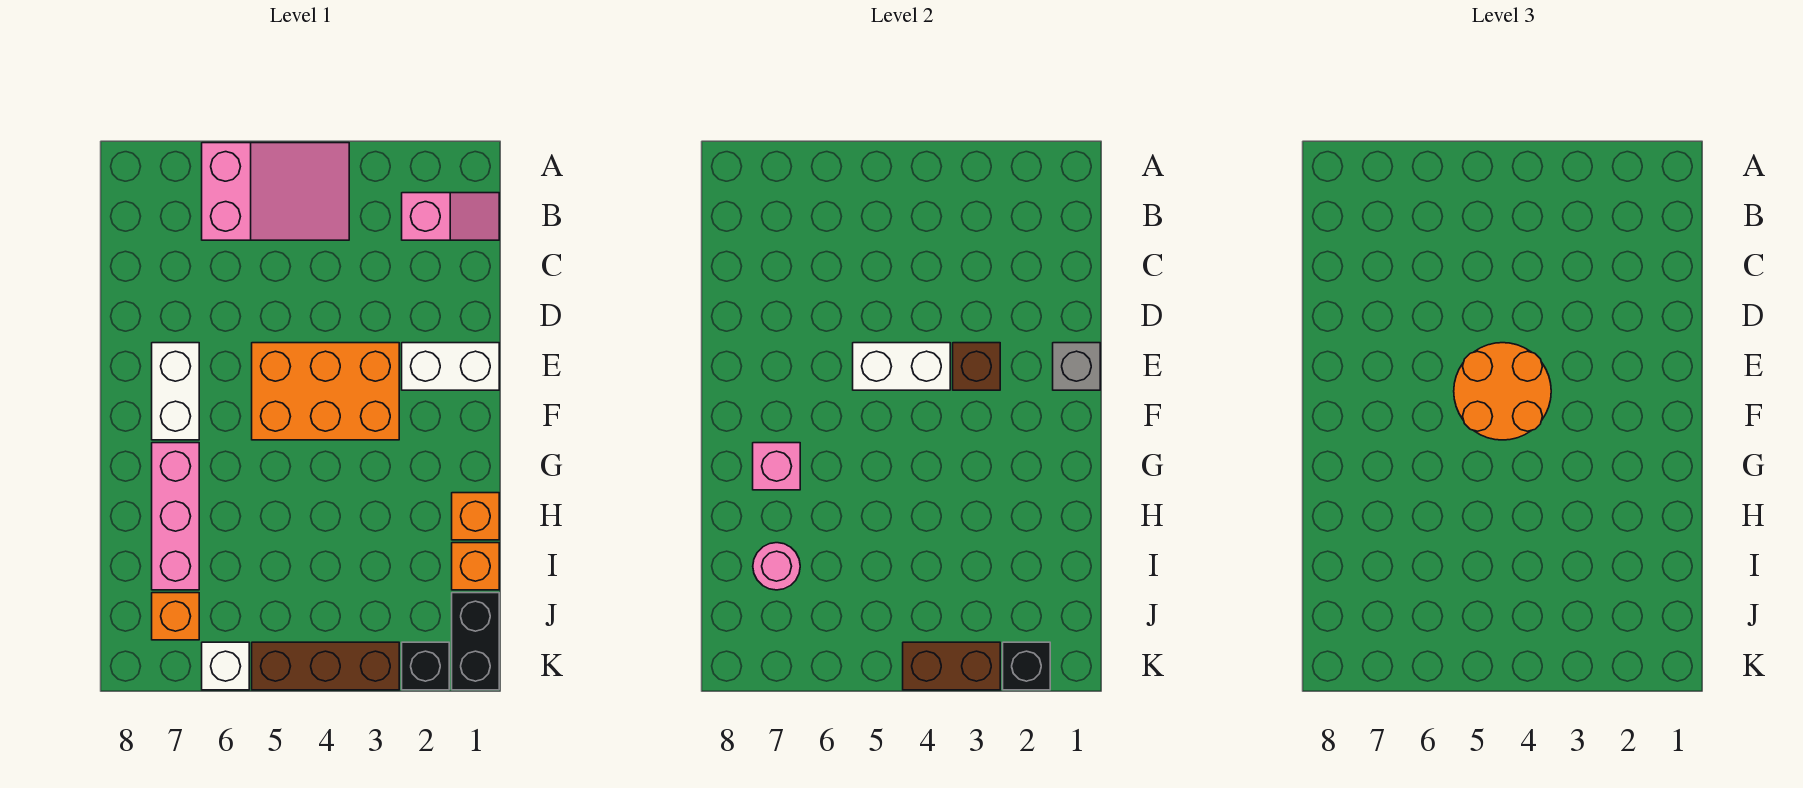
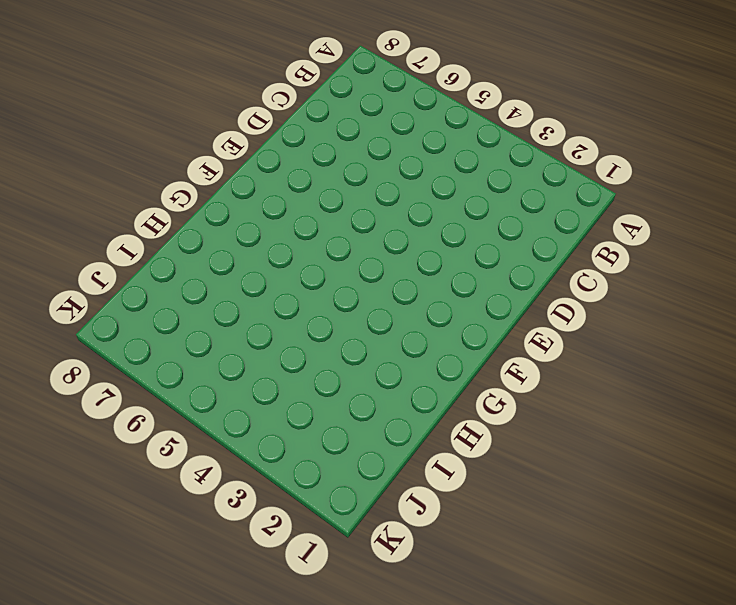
none -> pink slope A4:B6 level 1 top 6
none -> pink slope B1:B2 level 1 top 2
none -> white brick E1:E2 level 1

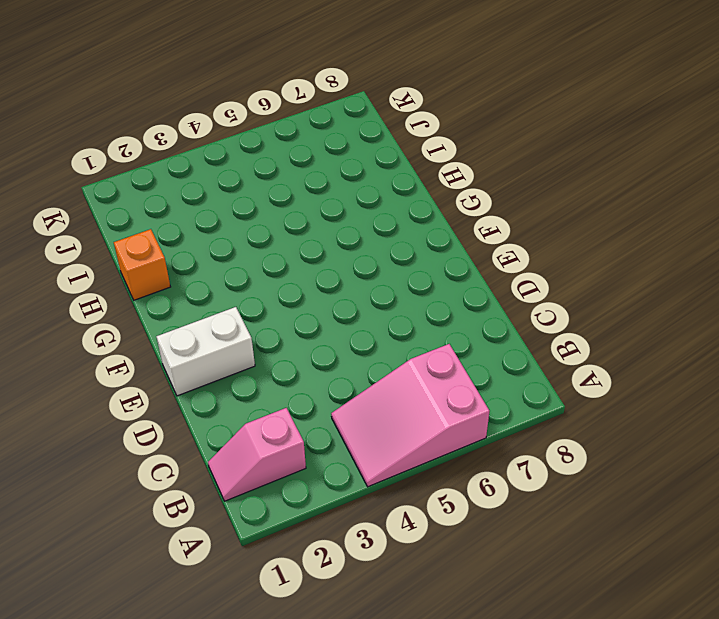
none -> orange brick E3:F5 level 1
none -> white brick E7:F7 level 1
none -> pink brick G7:I7 level 1

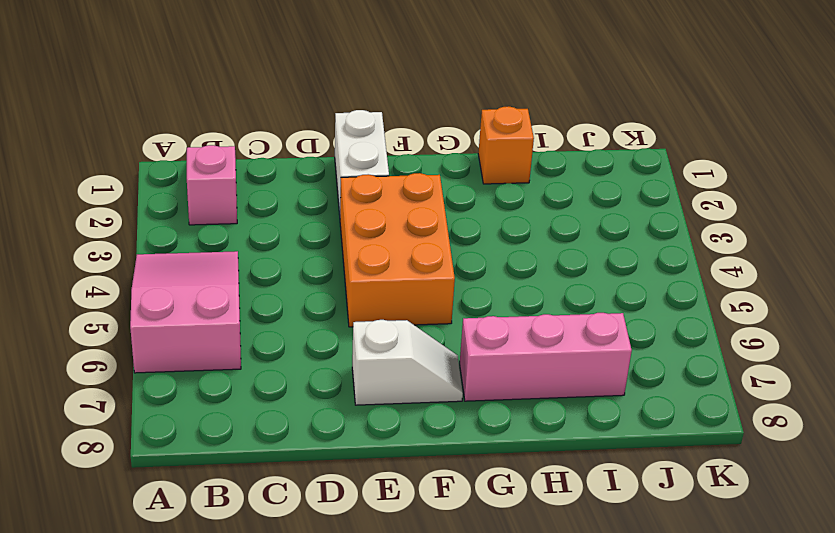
white slope E7:F7 level 1 top E -> white brick E7:F7 level 1
none -> orange brick I1 level 1
none -> black brick J1:K1 level 1
none -> orange brick J7 level 1

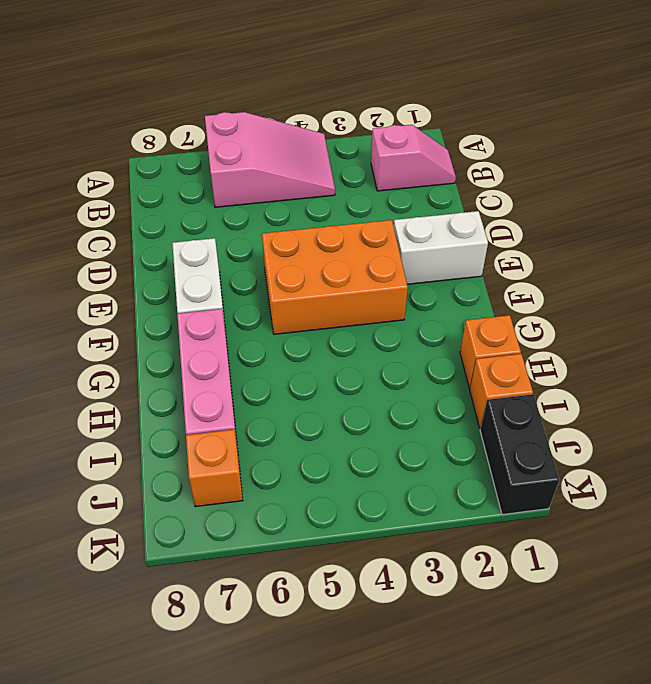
none -> black brick K2 level 1
none -> brown brick K3:K5 level 1
none -> white brick K6 level 1

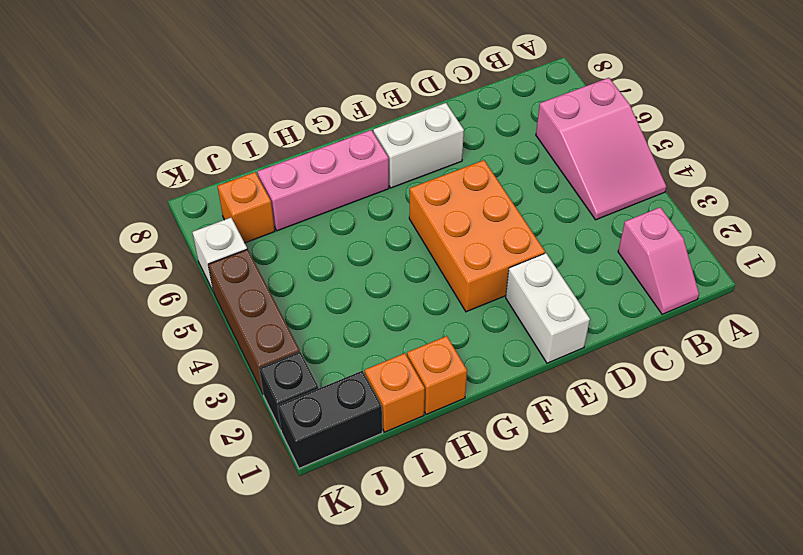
none -> grey brick E1 level 2
none -> brown brick E3 level 2
none -> white brick E4:E5 level 2

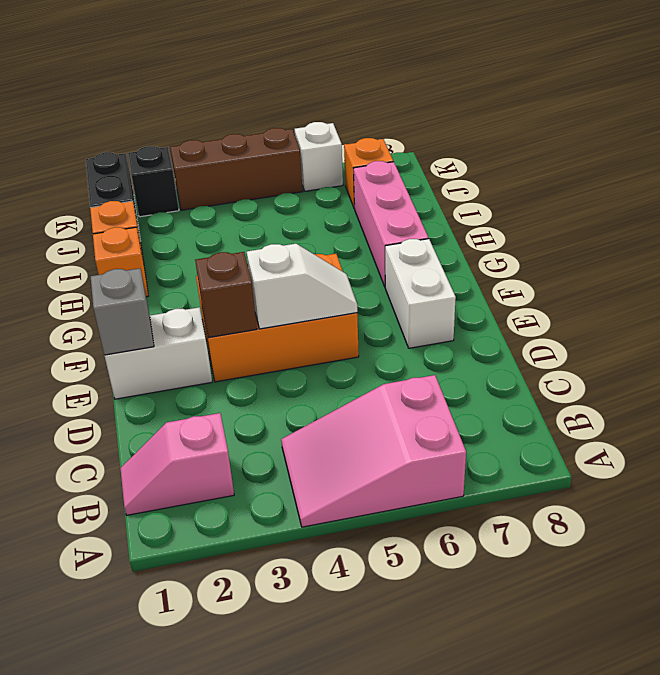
white slope E4:E5 level 2 top 4 -> white brick E4:E5 level 2
none -> pink brick G7 level 2
none -> pink round brick I7 level 2
none -> black brick K2 level 2

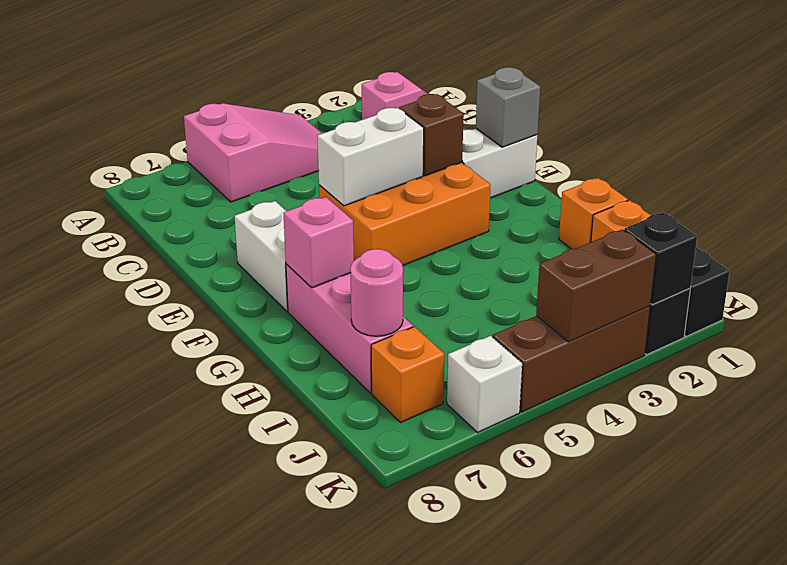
none -> orange round brick E4:F5 level 3

